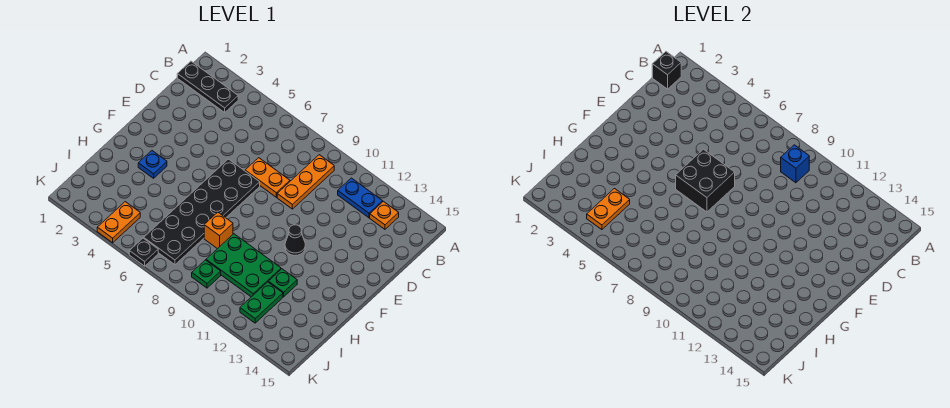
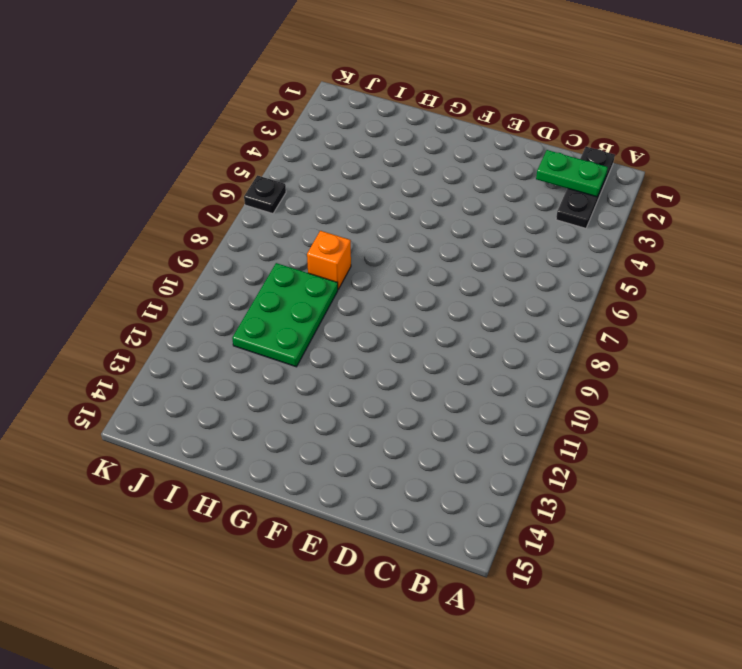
green plate B2:C2 level 2 -> green plate I12:J12 level 1
none -> orange plate B9:D9 level 1
none -> blue plate B11:B12 level 1
none -> orange plate B13 level 1

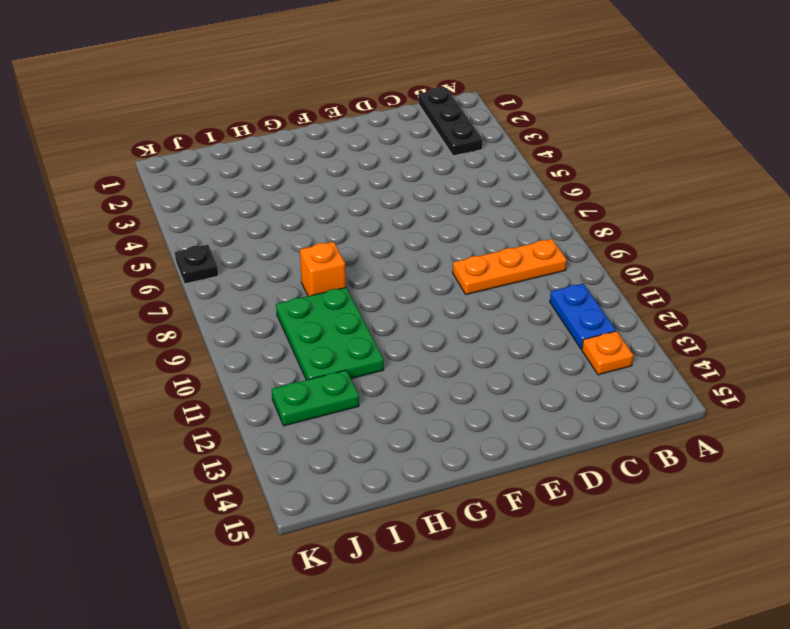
none -> orange plate D7:D8 level 1
none -> black plate E6:J7 level 1
none -> black cone F11 level 1

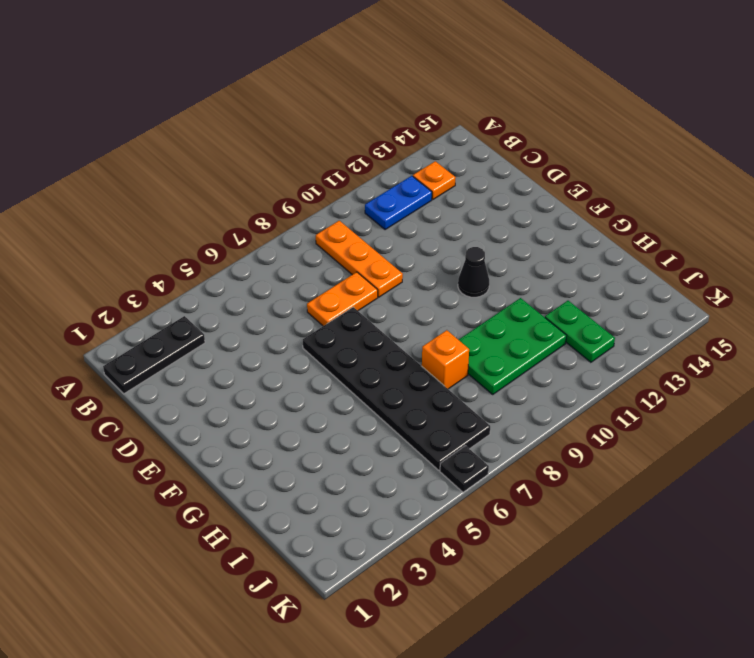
none -> blue plate G3 level 1
none -> green plate H12 level 1
none -> orange plate J4:K4 level 1

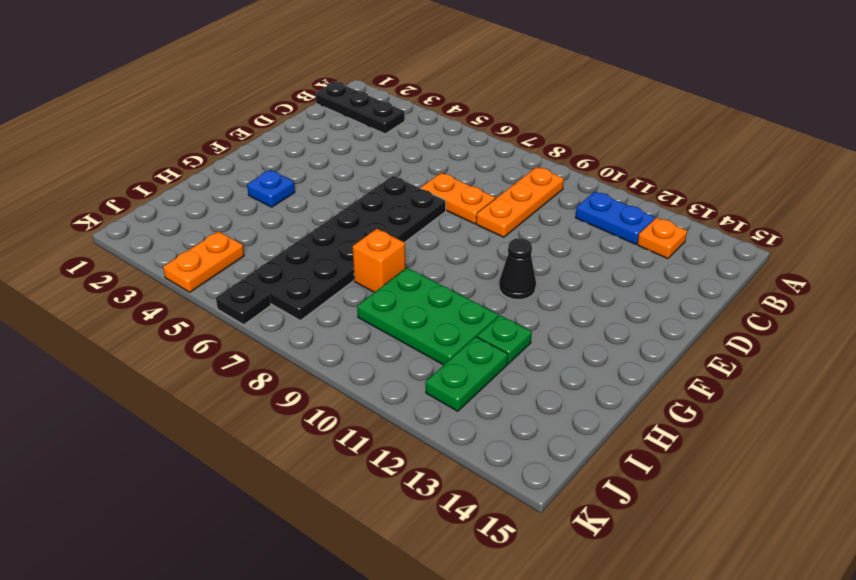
none -> green plate J9 level 1
none -> black brick B1 level 2
none -> blue brick B9 level 2

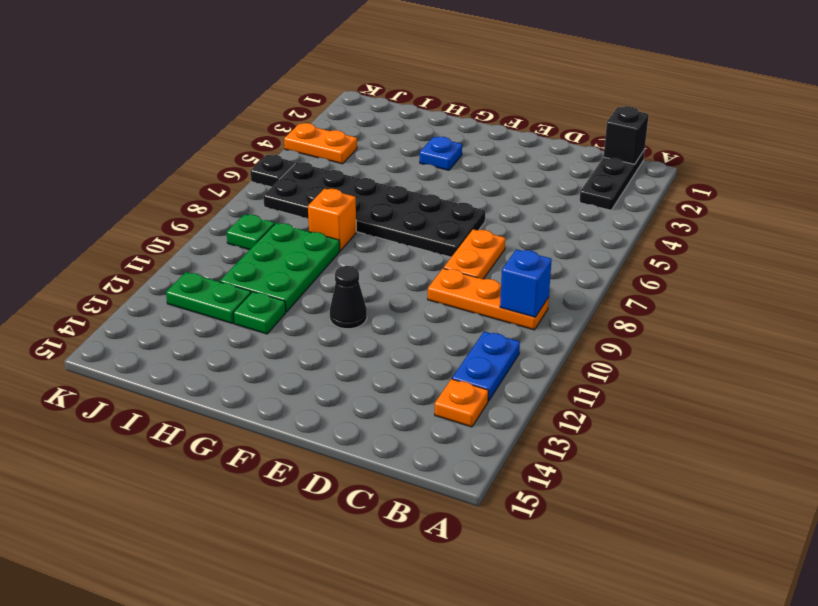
none -> black brick E6:F7 level 2
none -> orange plate I4:J4 level 2

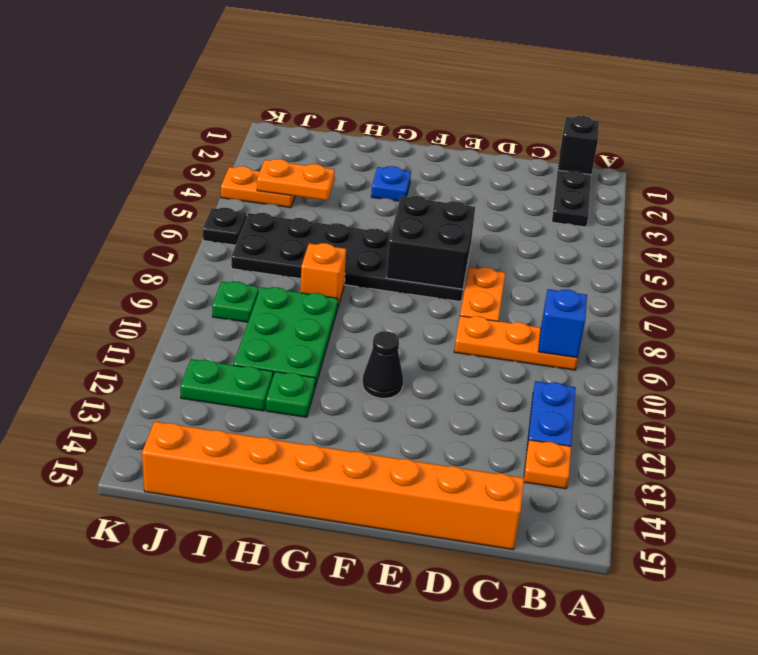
orange brick C15:J15 level 1 -> none

